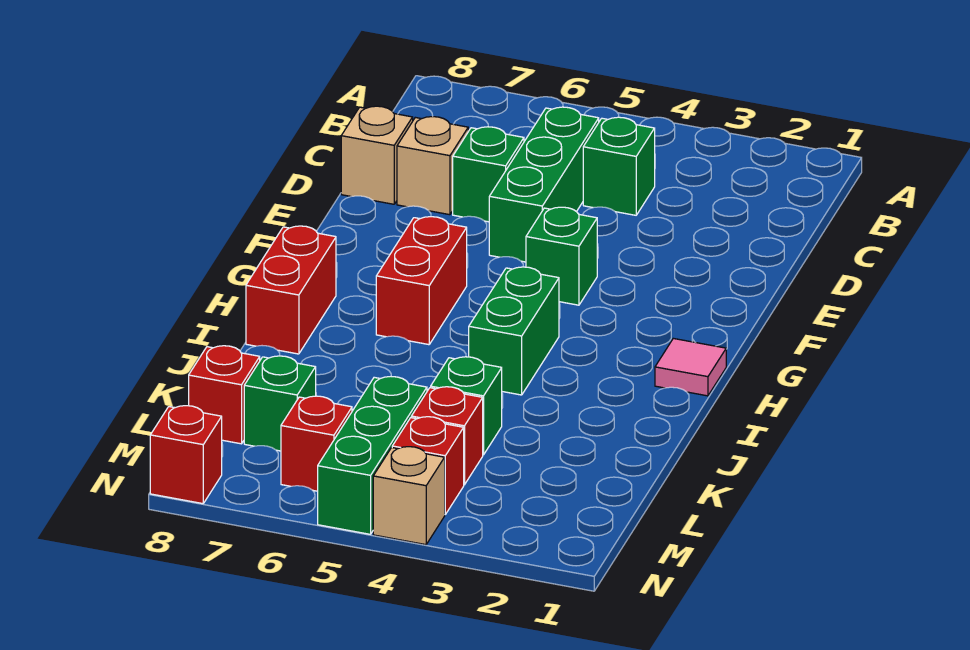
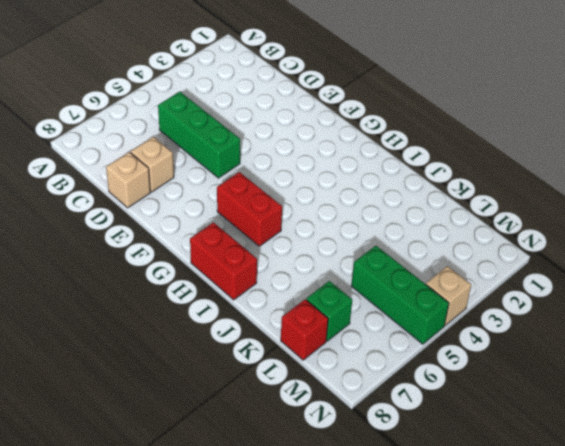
none -> green brick C4 level 1
none -> green brick D6 level 1
none -> green brick F4 level 1

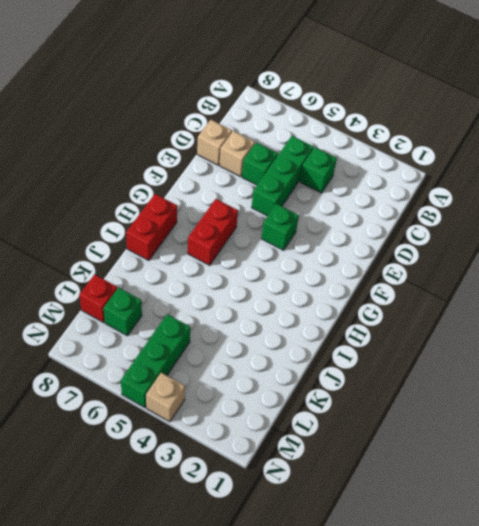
none -> pink tile H1 level 1
none -> green brick H4:I4 level 1
none -> green brick K4 level 1

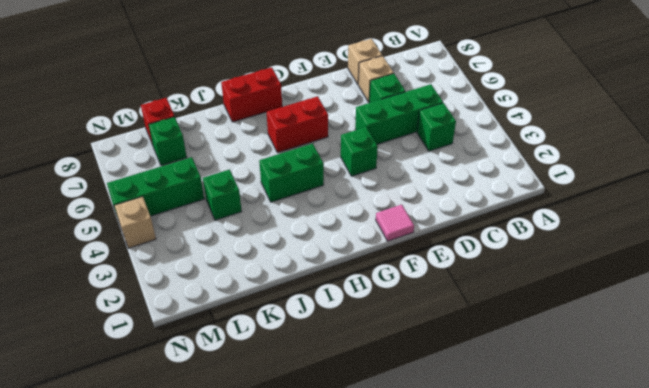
pink tile F1 level 1 -> pink tile H1 level 1
none -> red brick L4 level 1
none -> red brick M4 level 1
none -> red brick M6 level 1

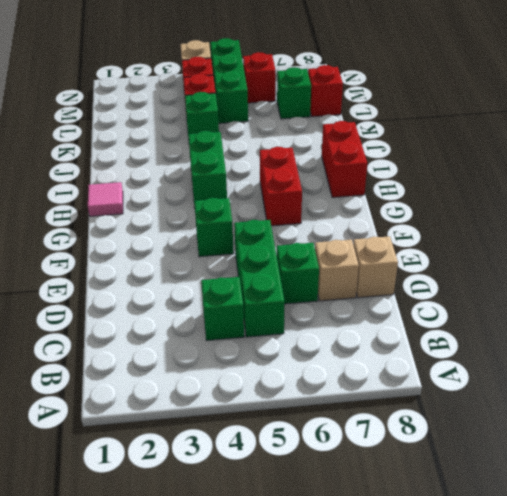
none -> red brick N8 level 1

